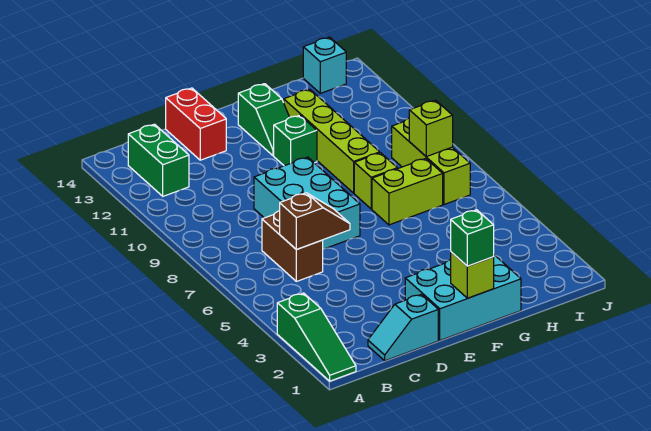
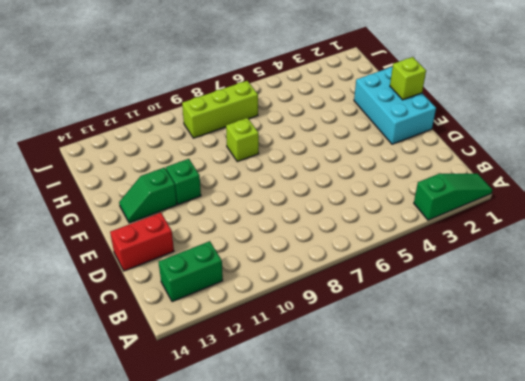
green slope F12:F13 level 1 top 12 -> green slope F12:F13 level 1 top 13
none -> cyan slope C1:D1 level 1 top D
none -> brown brick C6:C7 level 1
none -> cyan brick D7:E9 level 1

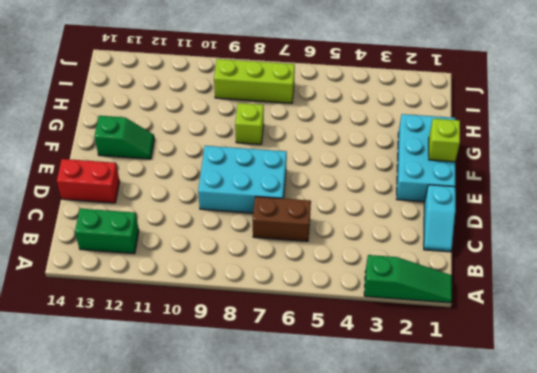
none -> green brick F11 level 1
none -> lime brick G7:H7 level 1
none -> lime brick G9:G12 level 1

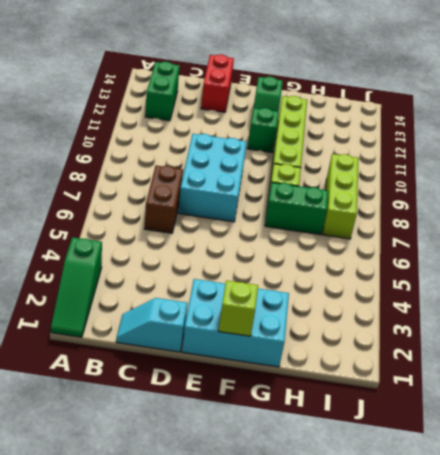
green brick G7:H7 level 1 -> lime brick G7:H7 level 1
none -> cyan brick I14 level 1
none -> brown slope C6:D6 level 2 top C
none -> lime brick I8 level 2

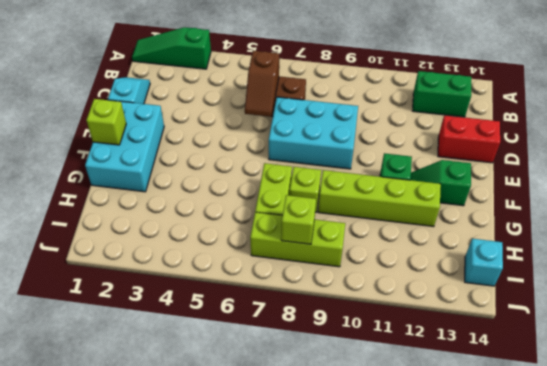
none -> green brick F1 level 3

